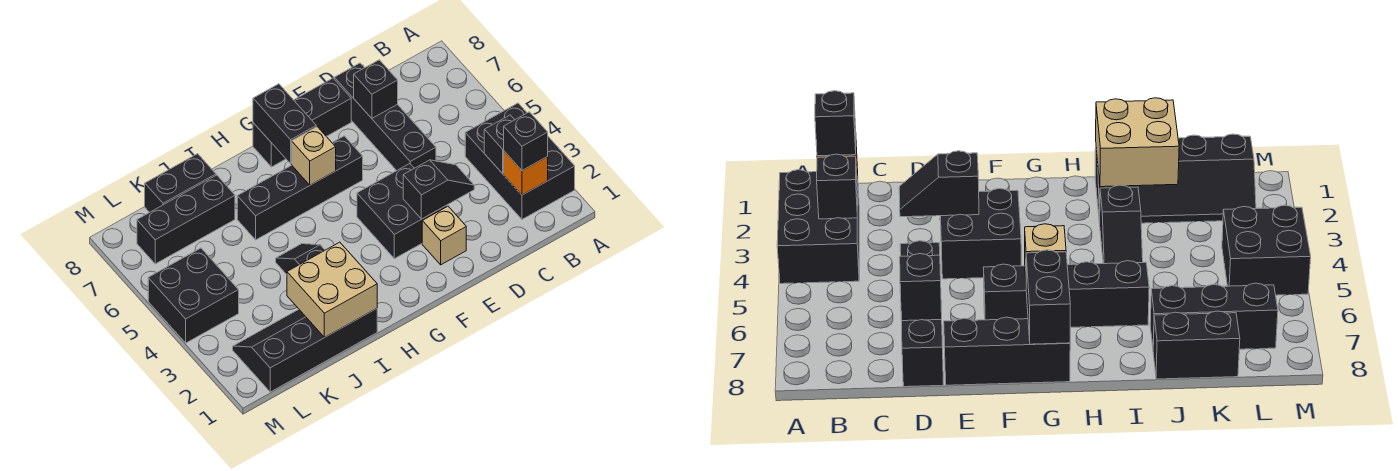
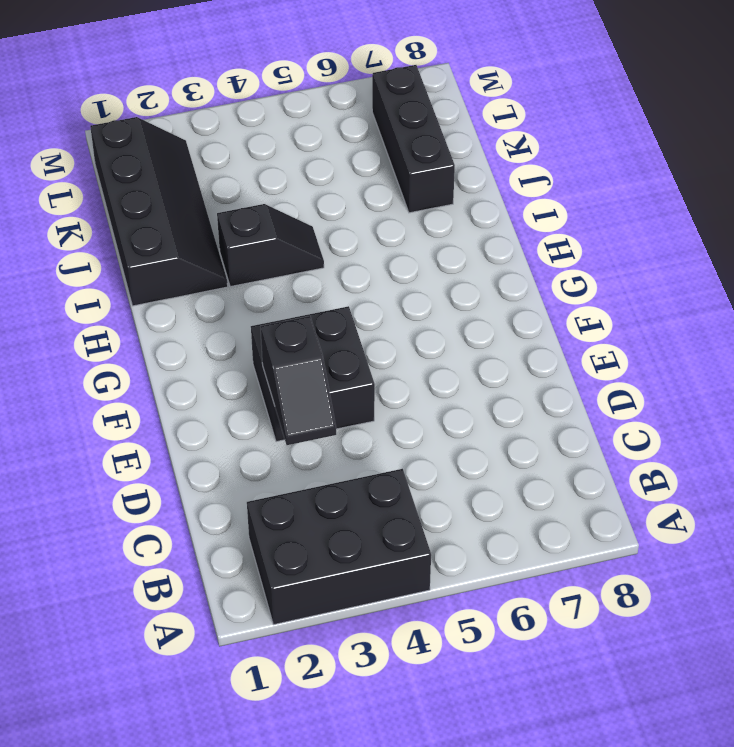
none -> black brick D5:D8 level 1
none -> tan brick E2 level 1
none -> black brick E8:G8 level 1

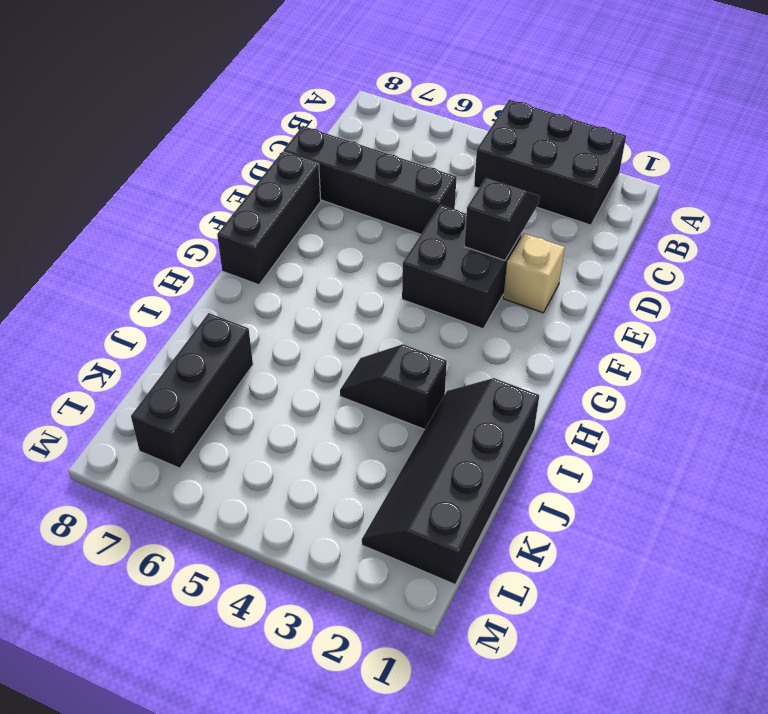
none -> black brick F6:I6 level 1
none -> black brick J8:K8 level 1
none -> black brick L4:M5 level 1

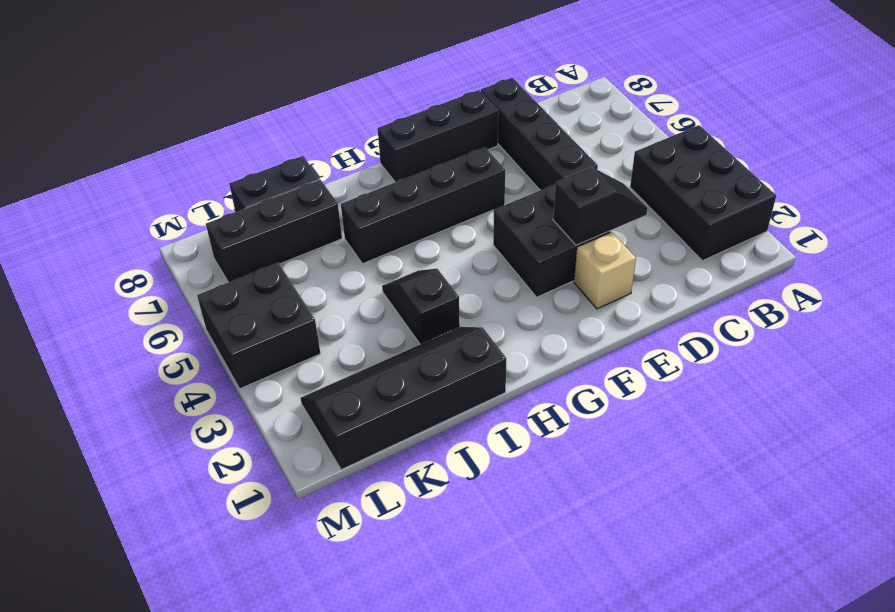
none -> orange brick B2 level 2
none -> black brick B3 level 2
none -> black brick D7 level 2

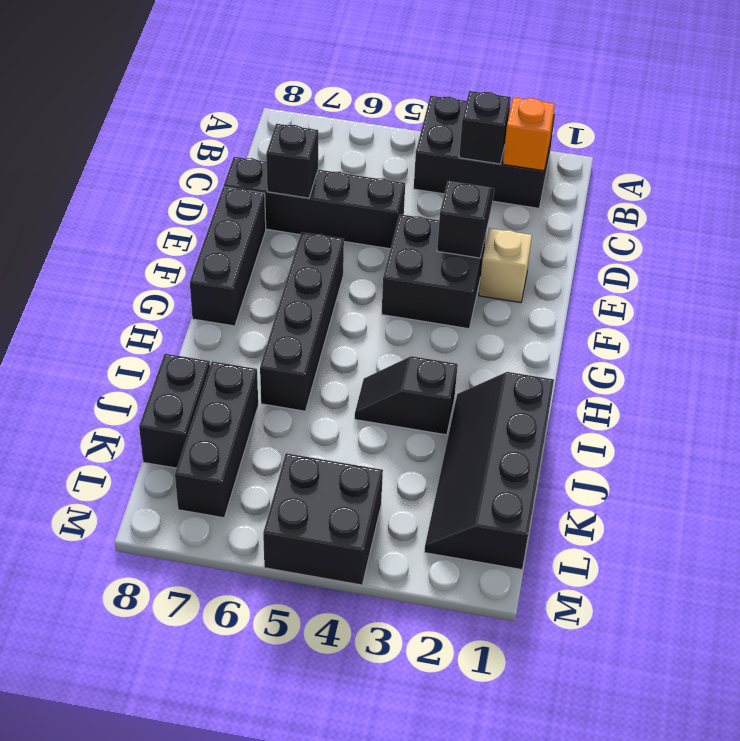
none -> tan brick G6 level 2
none -> black brick G7:G8 level 2
none -> tan brick I1:J2 level 2

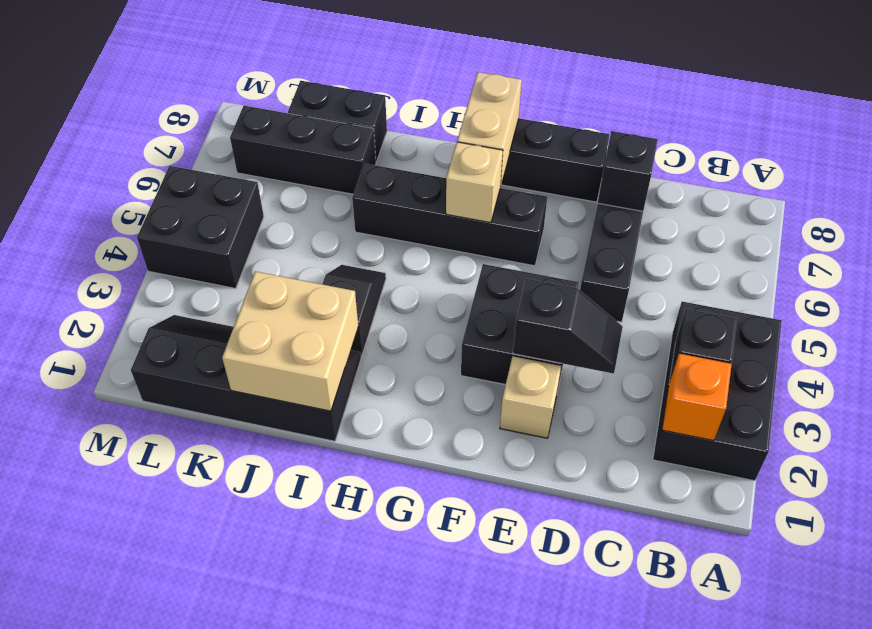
tan brick G7:G8 level 2 -> black brick G7:G8 level 2
none -> black brick B2 level 3

